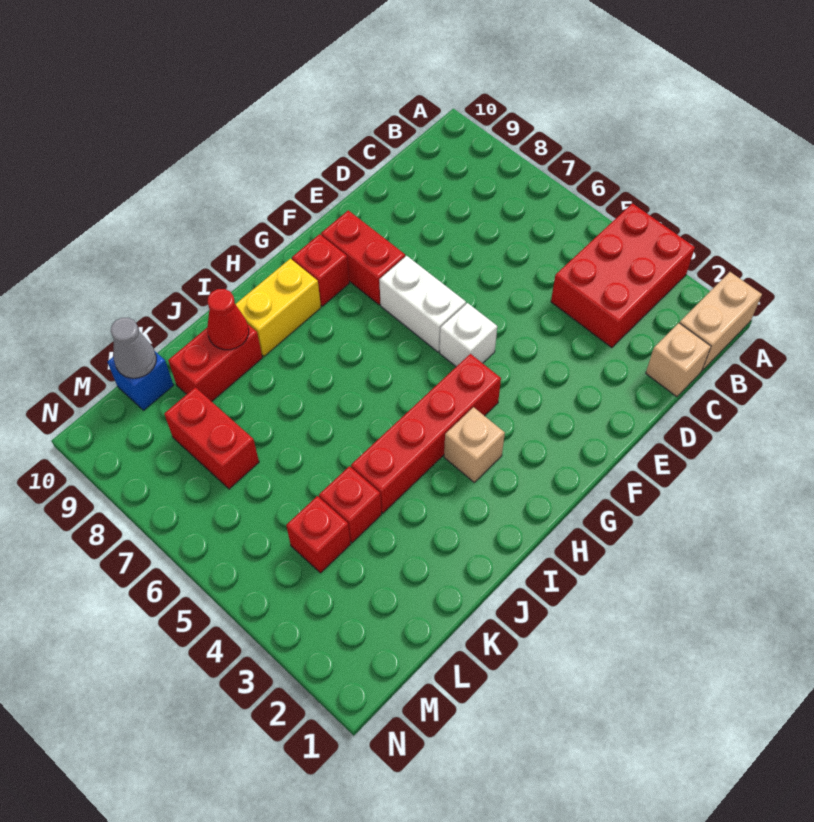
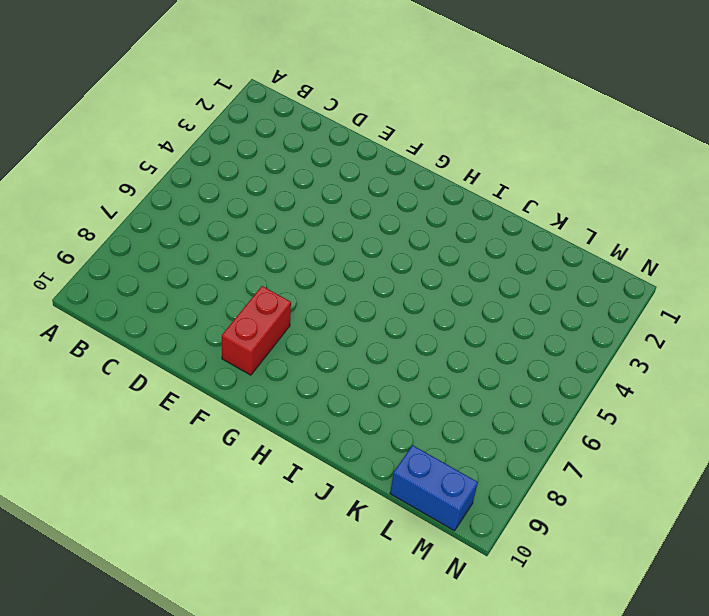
blue brick L10:M10 level 1 -> blue brick L10 level 1
none -> tan brick A1:B1 level 1
none -> red brick A3:C4 level 1
none -> tan brick C1 level 1

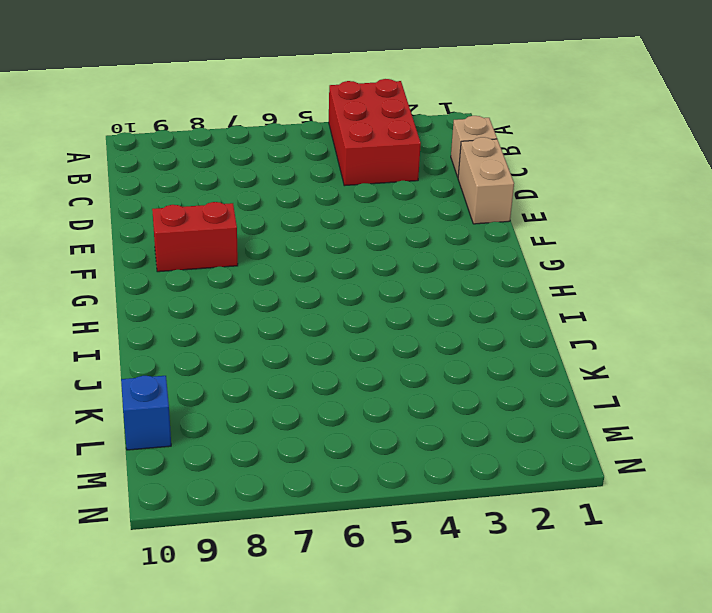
tan brick D1:E1 level 1 -> tan brick A1:B1 level 1
none -> white brick F5 level 1
none -> white brick F6:F7 level 1
none -> red brick G4:J4 level 1

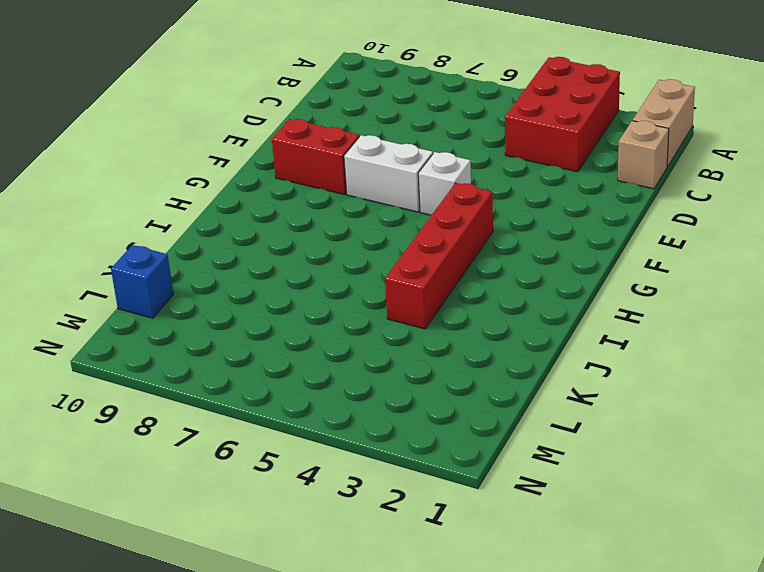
none -> red brick G9 level 1
none -> tan brick H3 level 1
none -> yellow brick H9:I9 level 1

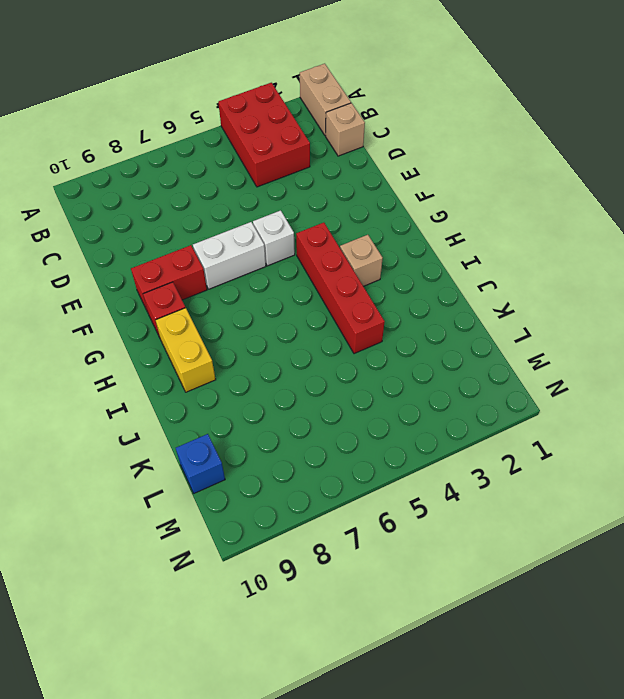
none -> red brick J9:K9 level 1
none -> red brick K4 level 1
none -> red brick L4 level 1

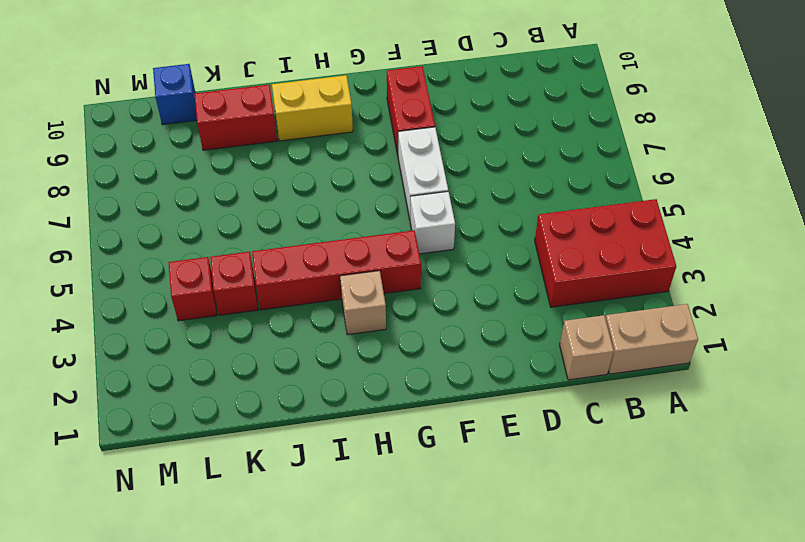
none -> red brick G9 level 1
none -> red brick L7:L8 level 1
none -> red cone J9 level 2

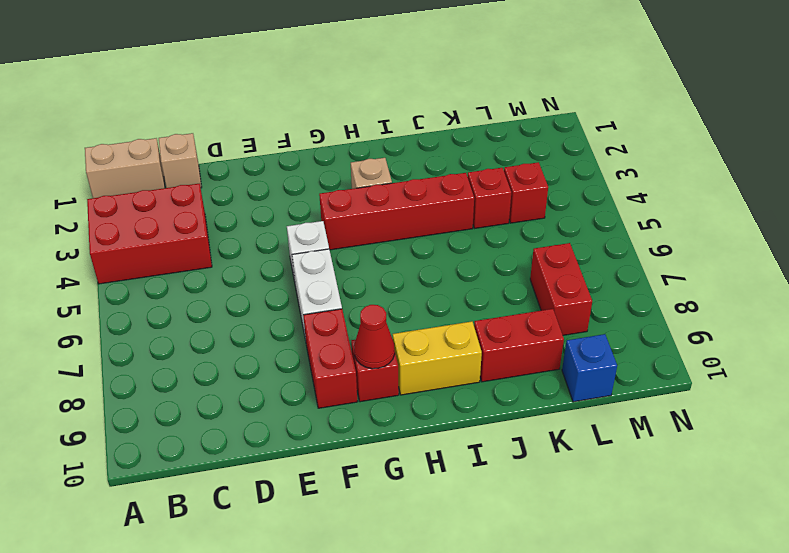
red cone G9 level 2 -> red cone J9 level 2
none -> grey cone L10 level 2

